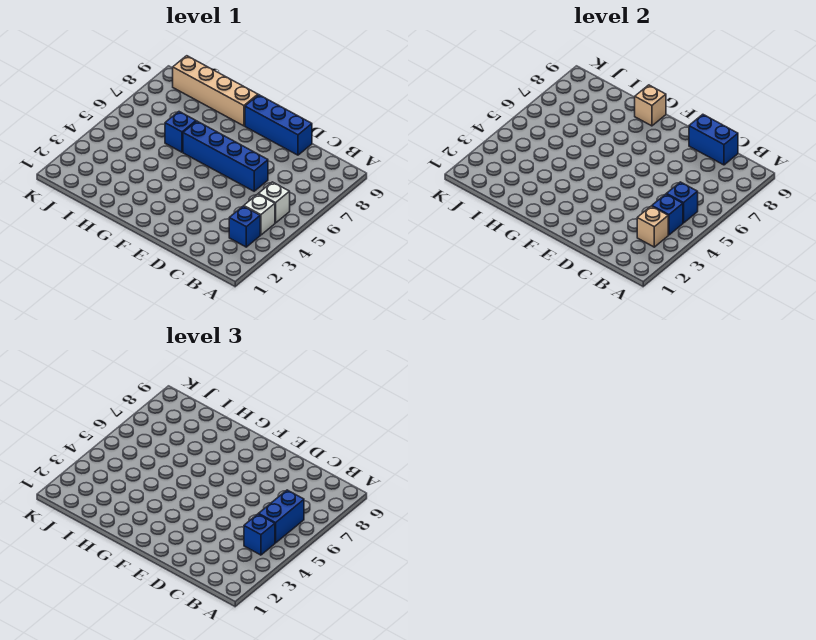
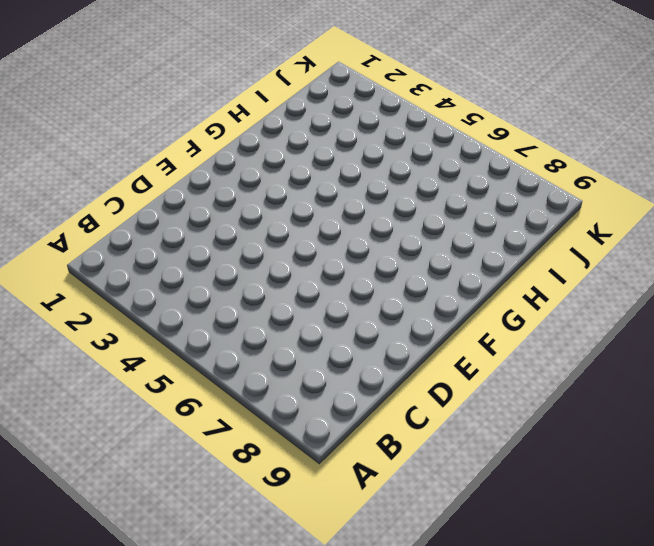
none -> blue brick B3 level 1
none -> white brick B4 level 1
none -> white brick B5 level 1

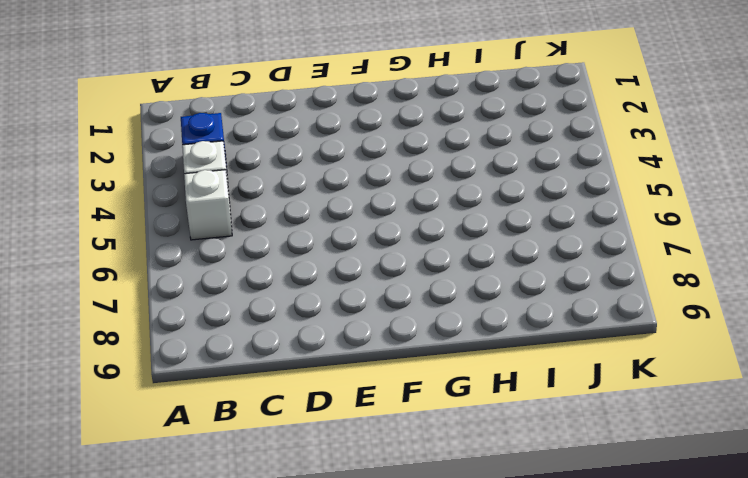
none -> blue brick D6:G6 level 1
none -> blue brick D9:F9 level 1
none -> tan brick G9:J9 level 1

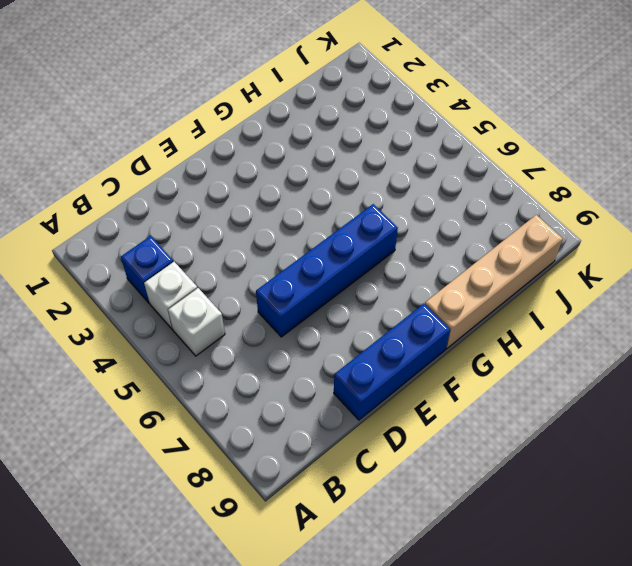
none -> blue brick H6 level 1
none -> tan brick B3 level 2
none -> blue brick B4 level 2

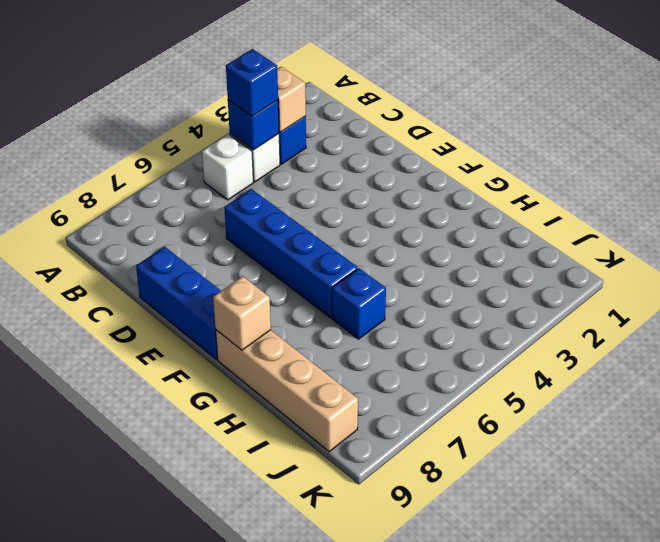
none -> blue brick B5 level 2
none -> blue brick C9:D9 level 2
none -> blue brick B5:B6 level 3

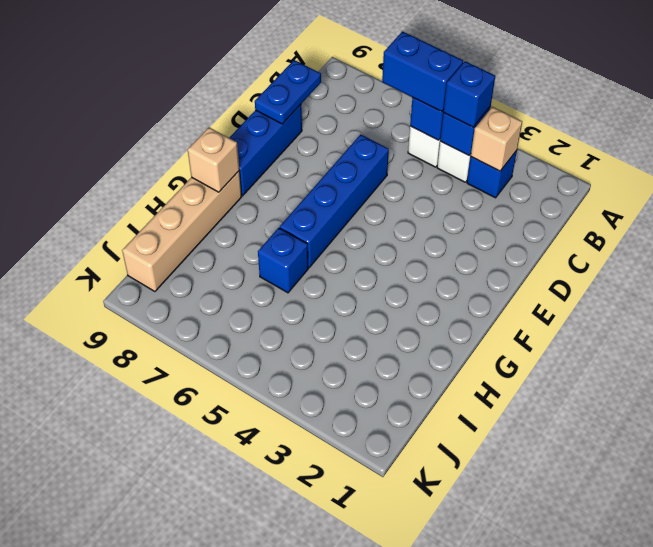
blue plate C9:D9 level 2 -> blue brick C9:D9 level 2

